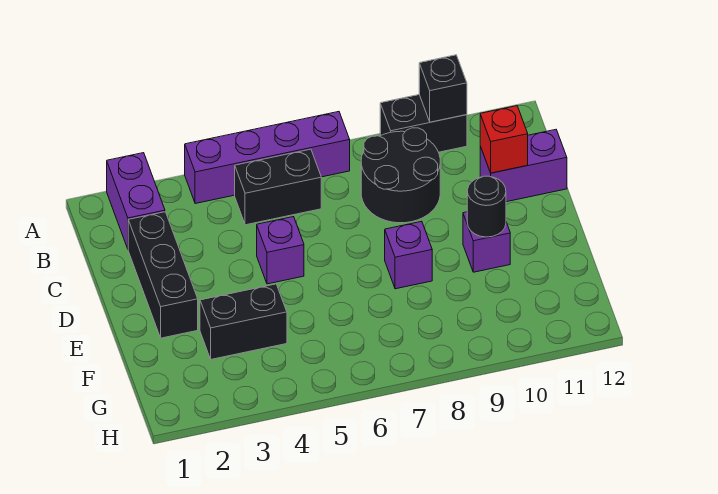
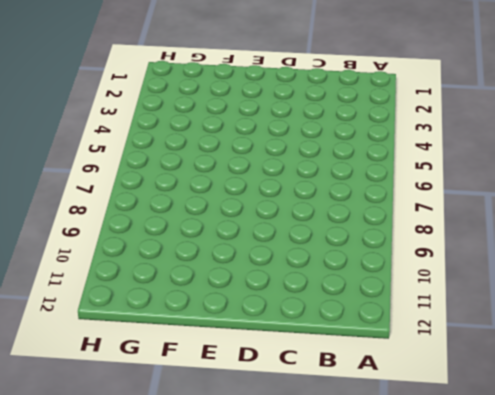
none -> purple brick A2:B2 level 1
none -> purple brick A4:A7 level 1
none -> black brick A9:A10 level 1

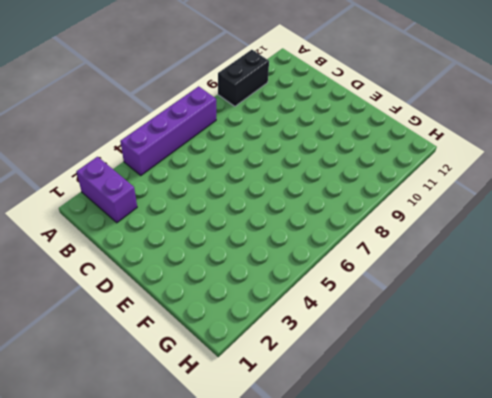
none -> black brick B5:B6 level 1
none -> black round brick B8:C9 level 1
none -> black brick C2:E2 level 1

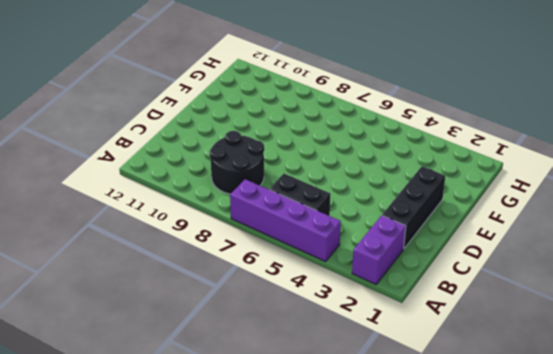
none -> black brick A9:A10 level 1
none -> purple brick C11:C12 level 1
none -> purple brick D5 level 1

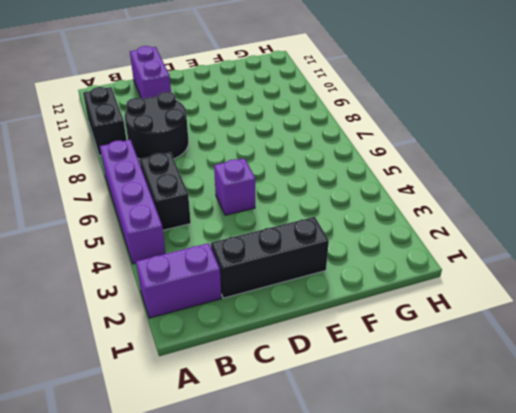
none -> purple brick E8 level 1
none -> purple brick E10 level 1
none -> black brick F3:F4 level 1

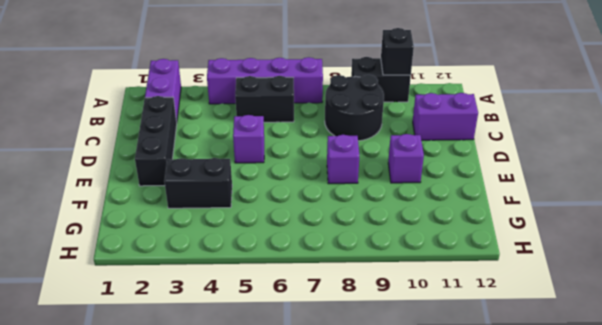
none -> red brick C11 level 2
none -> black round brick E10 level 2

